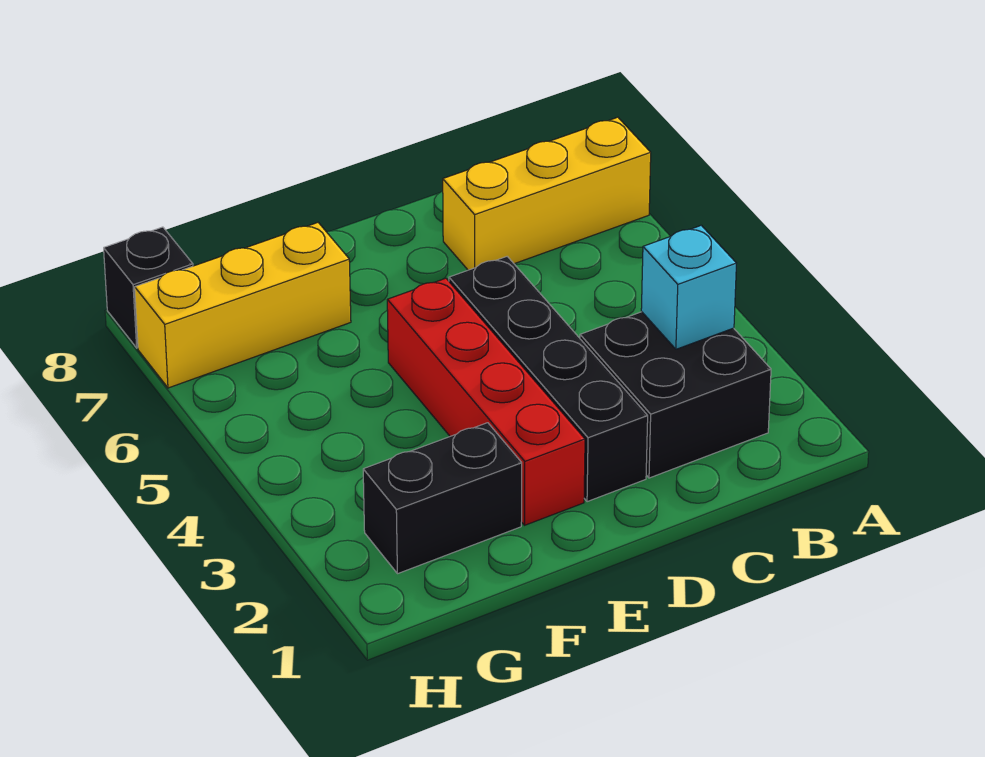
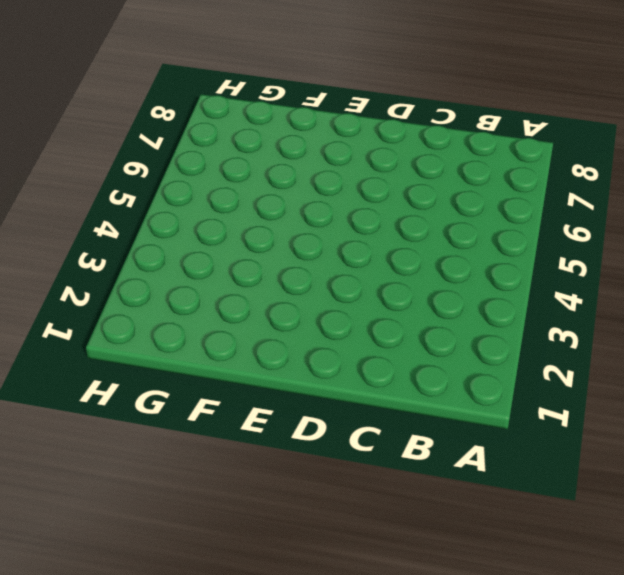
none -> yellow brick A7:C7 level 1
none -> black brick B2:C3 level 1

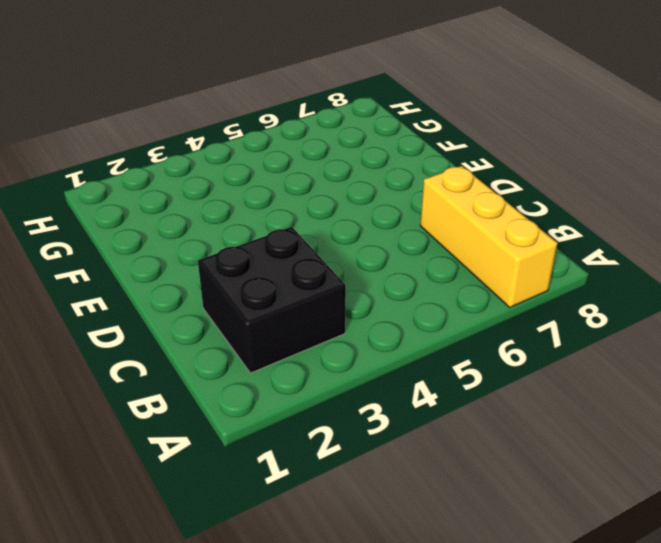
none -> black brick D2:D5 level 1
none -> red brick E2:E5 level 1

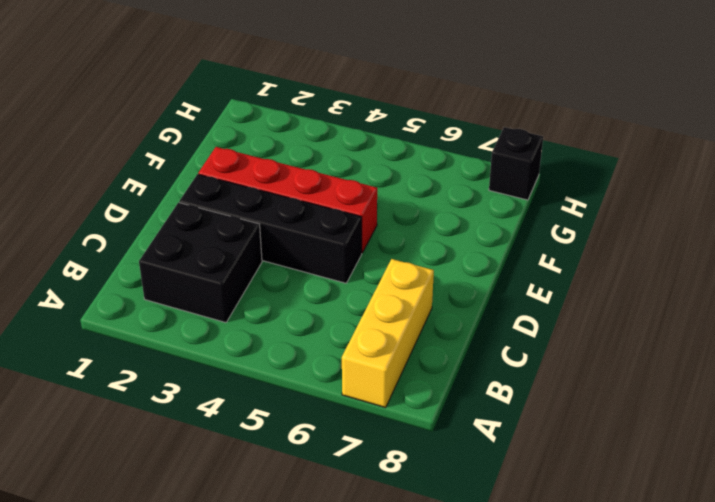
none -> black brick F2:G2 level 1
none -> yellow brick F7:H7 level 1

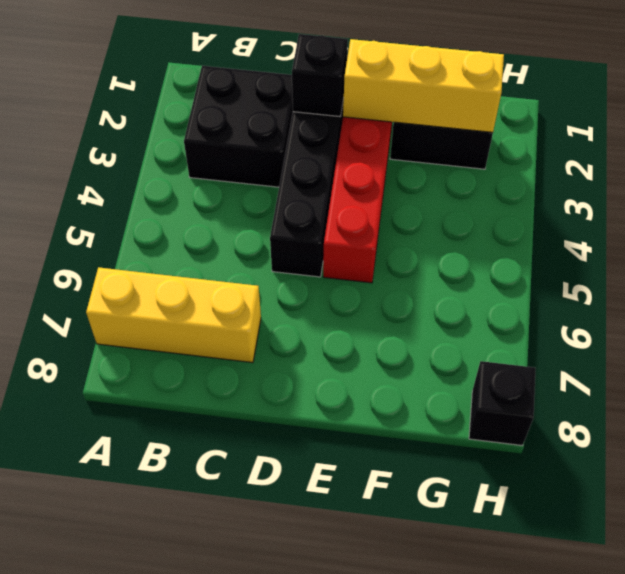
black brick D2 level 2 -> none
yellow brick E2:G2 level 2 -> yellow brick F7:H7 level 1
none -> cyan brick B3 level 2

